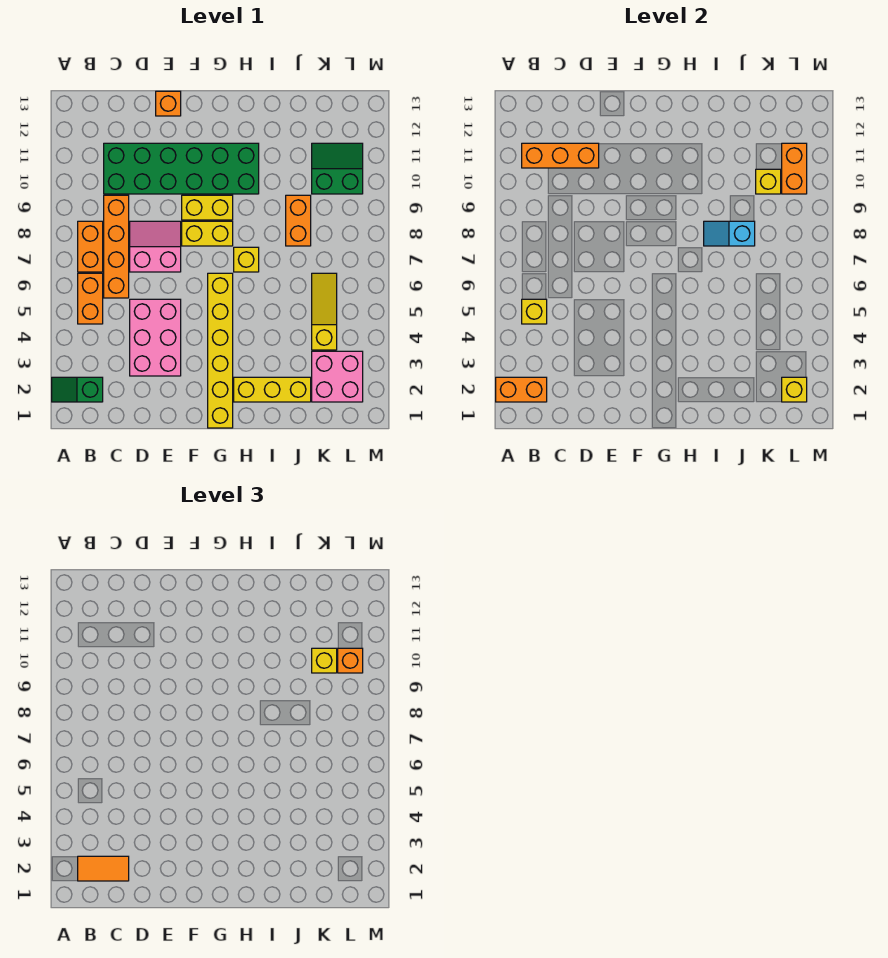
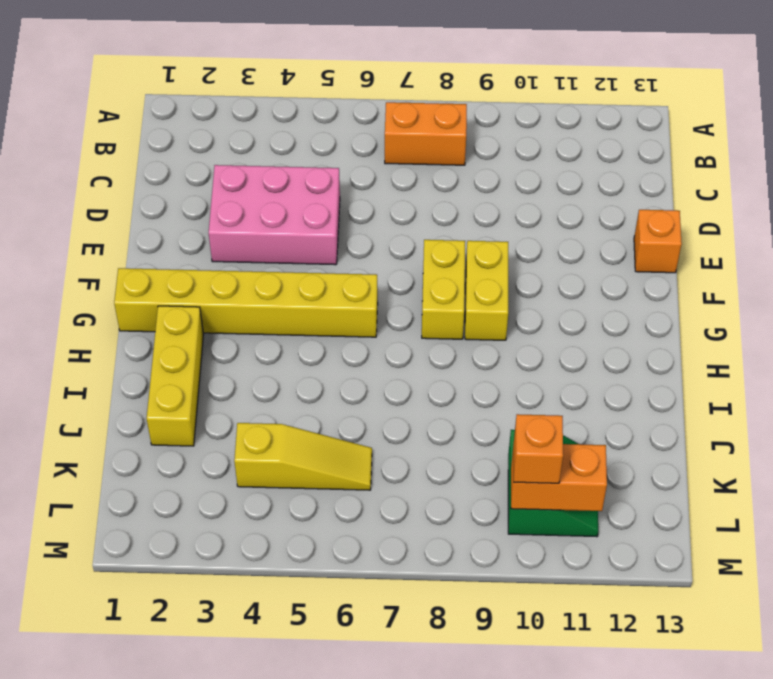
none -> green slope A2:B2 level 1 top B
none -> orange brick B5:B6 level 1
none -> orange brick C6:C9 level 1

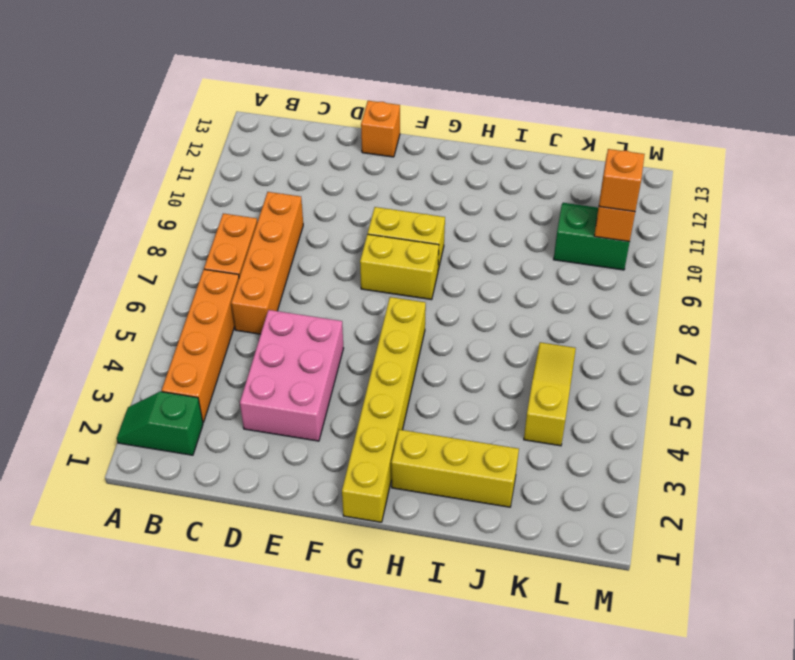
orange brick B3:B6 level 1 -> orange brick B5:B6 level 1
none -> green brick C10:H11 level 1
none -> pink slope D7:E8 level 1 top 7
none -> yellow brick H7 level 1

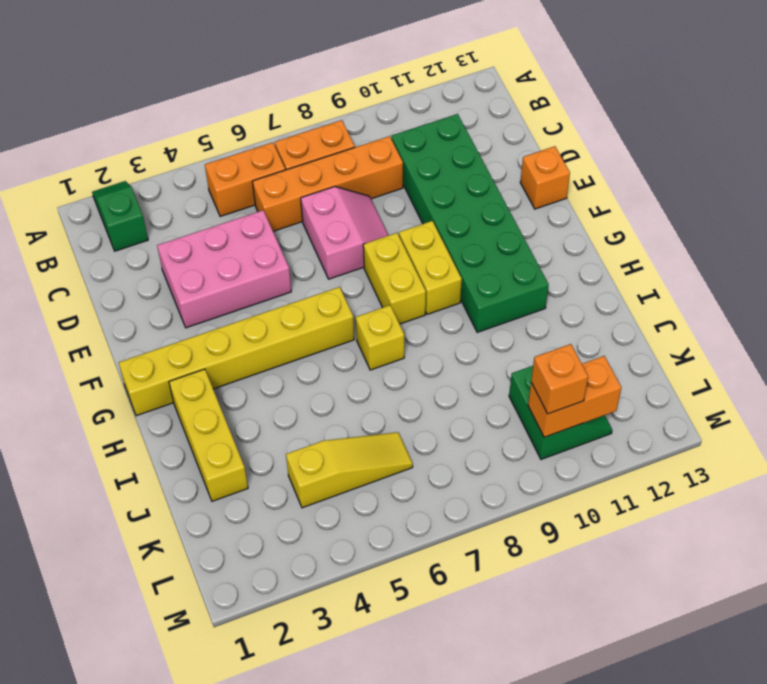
none -> orange brick J8:J9 level 1
none -> pink brick K2:L3 level 1
none -> orange brick A2:B2 level 2

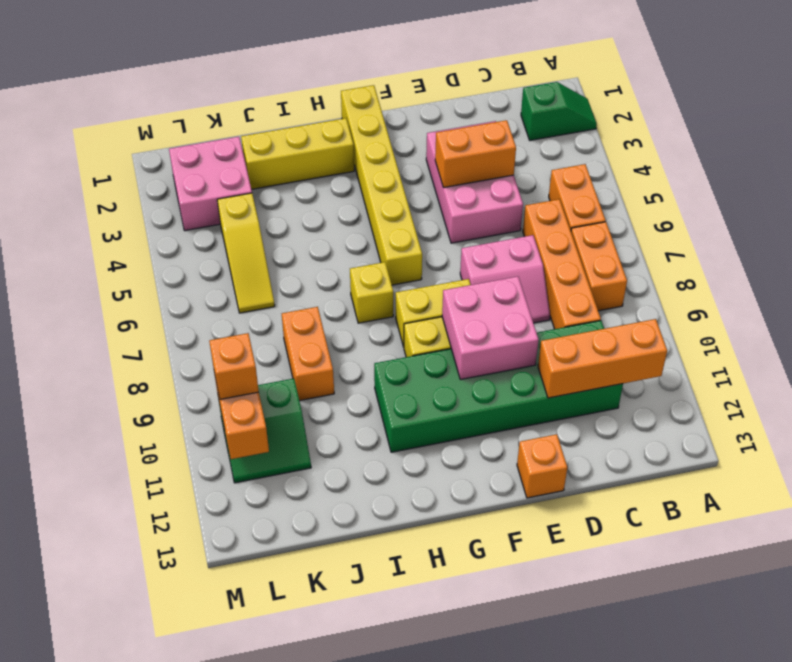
orange brick D4:E4 level 2 -> orange brick A2:B2 level 2
pink brick E9:F10 level 2 -> none
none -> yellow brick B5 level 2
none -> cyan slope I8:J8 level 2 top J
none -> yellow brick K10 level 2

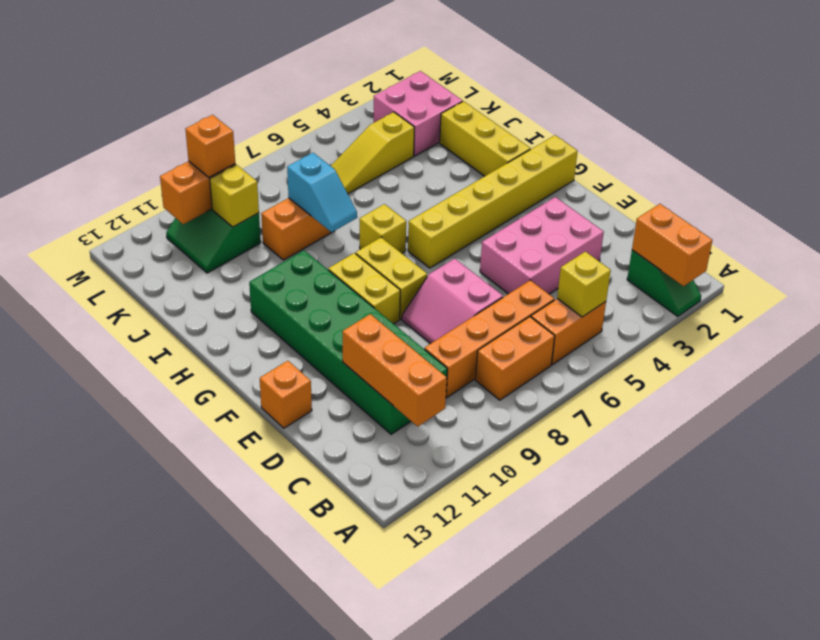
none -> yellow brick L2 level 2
none -> orange tile B2:C2 level 3
none -> yellow brick K10 level 3

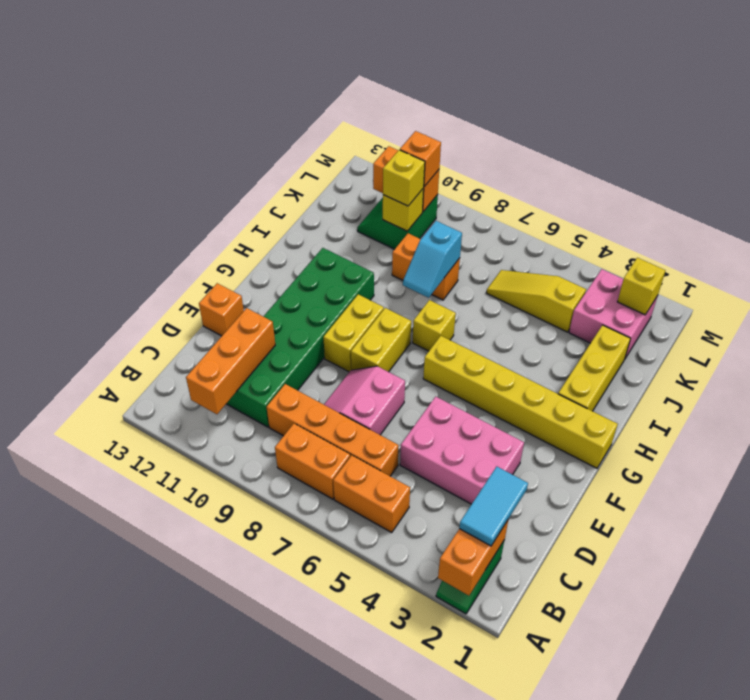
cyan tile B2:C2 level 3 -> orange tile B2:C2 level 3
none -> yellow brick B5 level 2

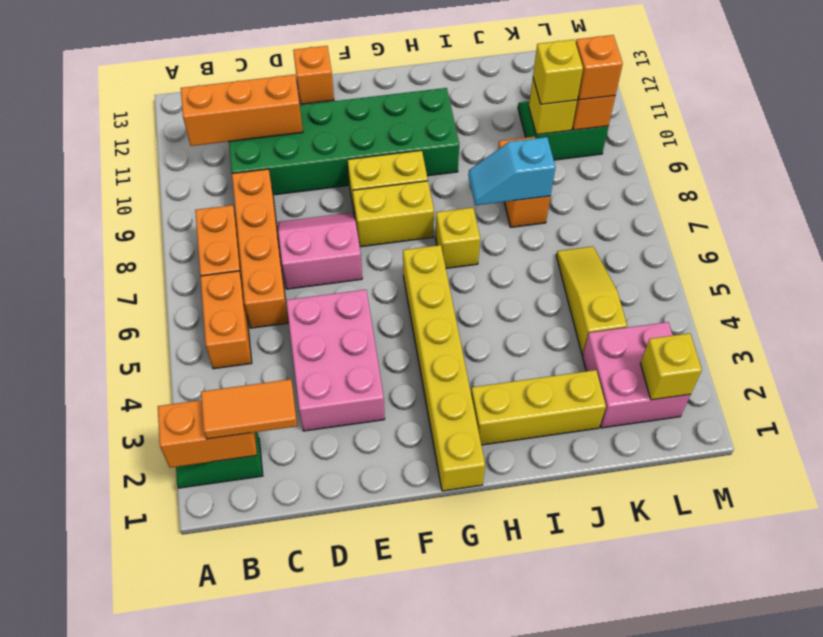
none -> yellow brick B5 level 2

